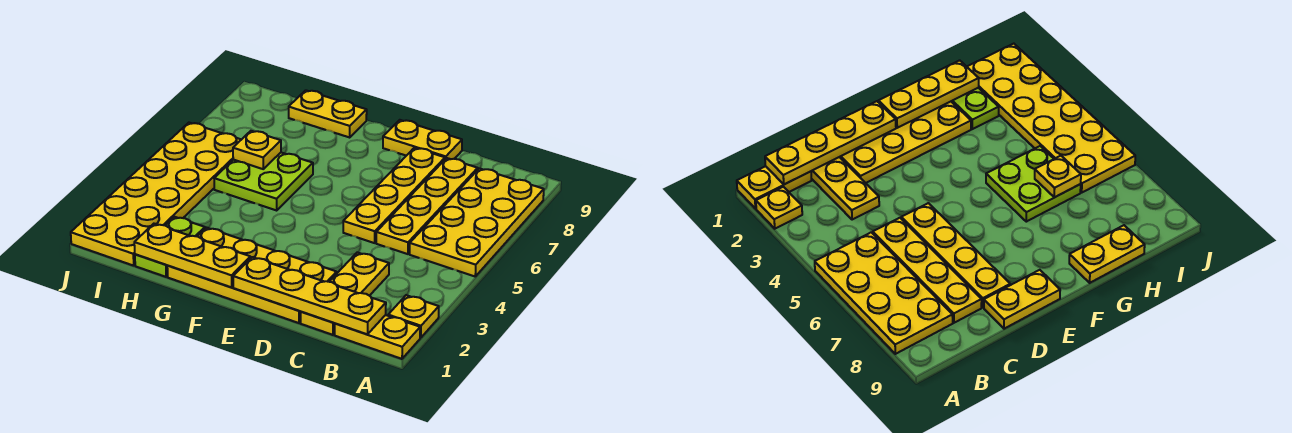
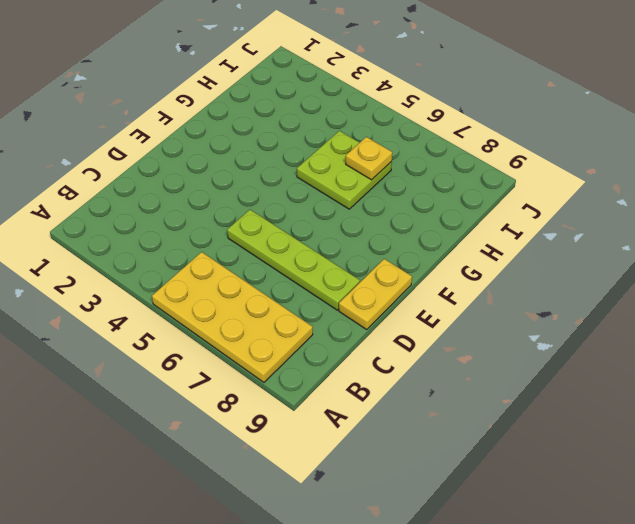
lime plate D5:D8 level 1 -> yellow plate D5:D8 level 1
none -> yellow plate A1:B1 level 1
none -> yellow plate A2 level 1
none -> yellow plate C1:C3 level 1

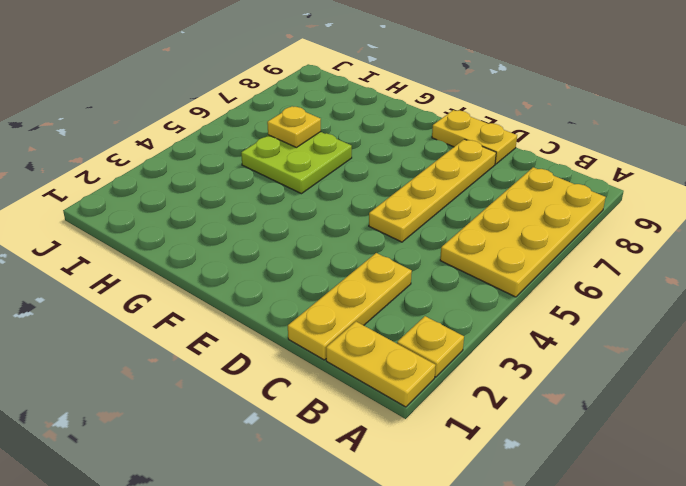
none -> yellow plate C5:C8 level 1
none -> yellow plate D1:G2 level 1
none -> yellow plate G9:H9 level 1

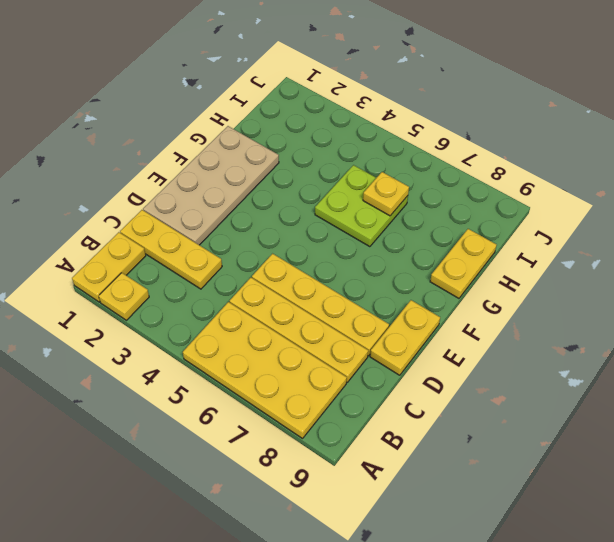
tan plate D1:G2 level 1 -> yellow plate D1:G2 level 1
none -> lime plate H1:H2 level 1
none -> yellow plate I1:J6 level 1
none -> yellow plate B1:E1 level 2

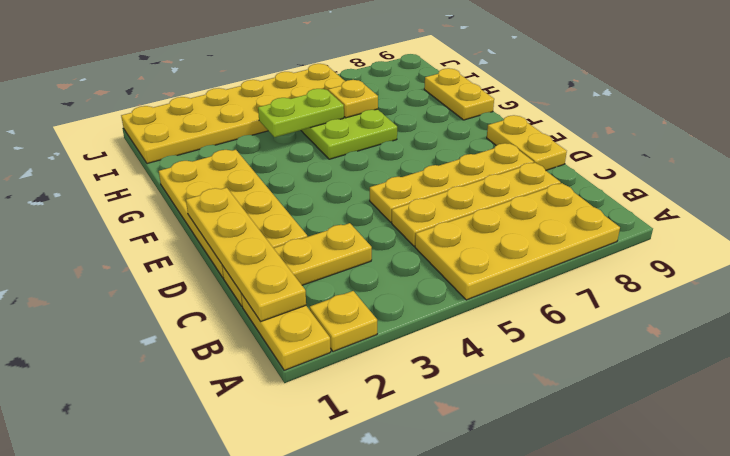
lime plate H4:H5 level 2 -> lime plate H1:H2 level 1
none -> yellow plate F1:H1 level 2

